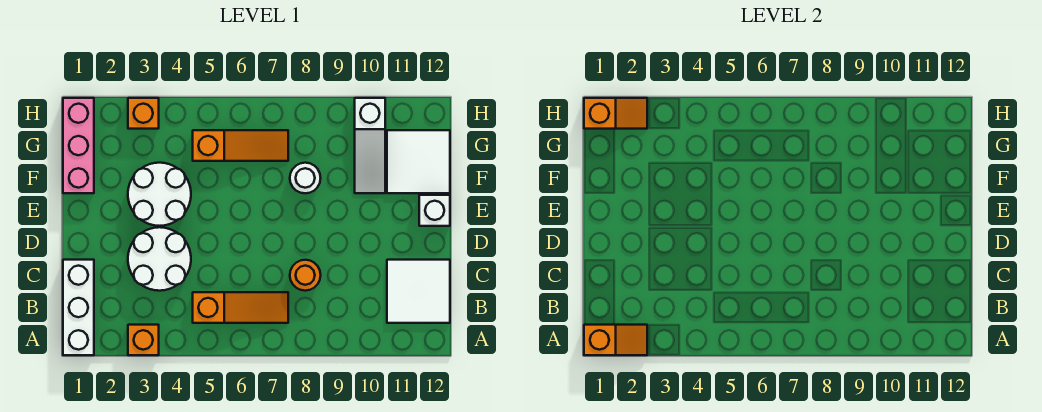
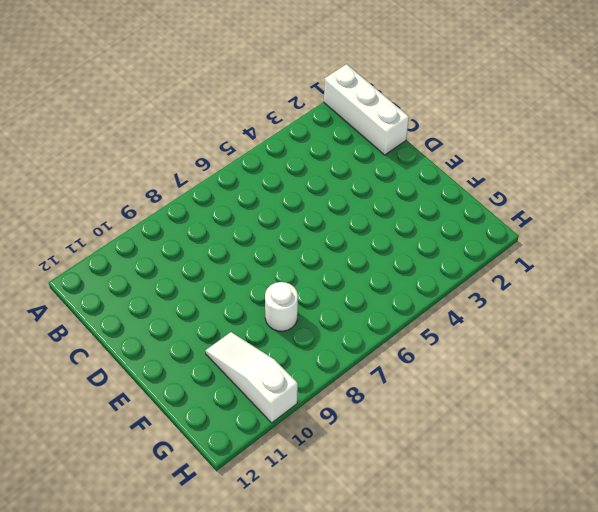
none -> orange brick A3 level 1
none -> orange slope B5:B7 level 1 top 5
none -> white tile B11:C12 level 1

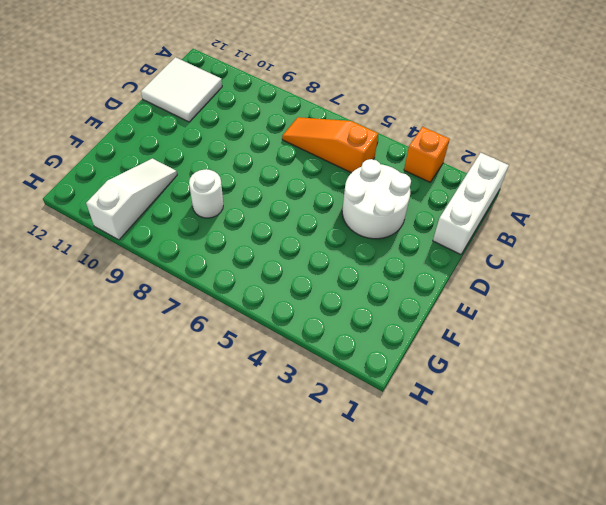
none -> orange round brick C8 level 1
none -> white round brick E3:F4 level 1
none -> white brick E12 level 1

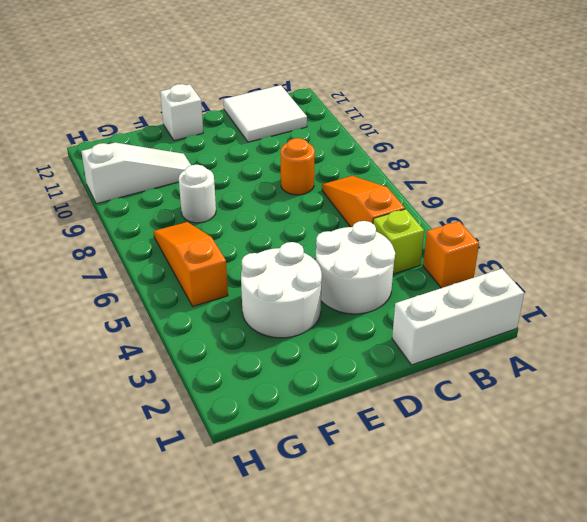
lime brick B4 level 1 -> none
none -> pink brick F1:H1 level 1
none -> white tile F11:G12 level 1
none -> orange brick H3 level 1

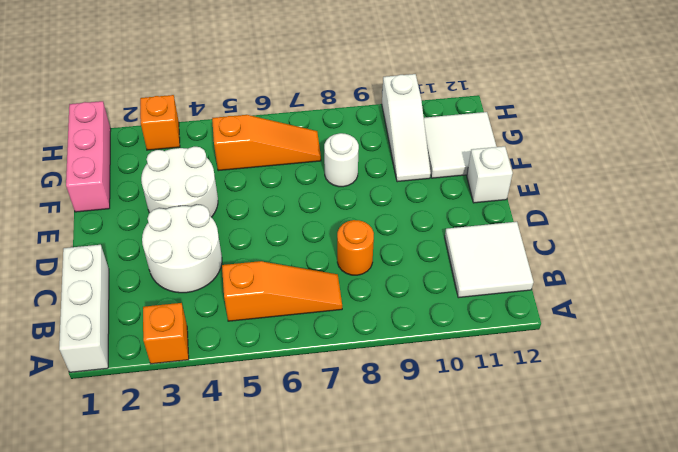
none -> orange slope A1:A2 level 2 top 1
none -> orange slope H1:H2 level 2 top 1

